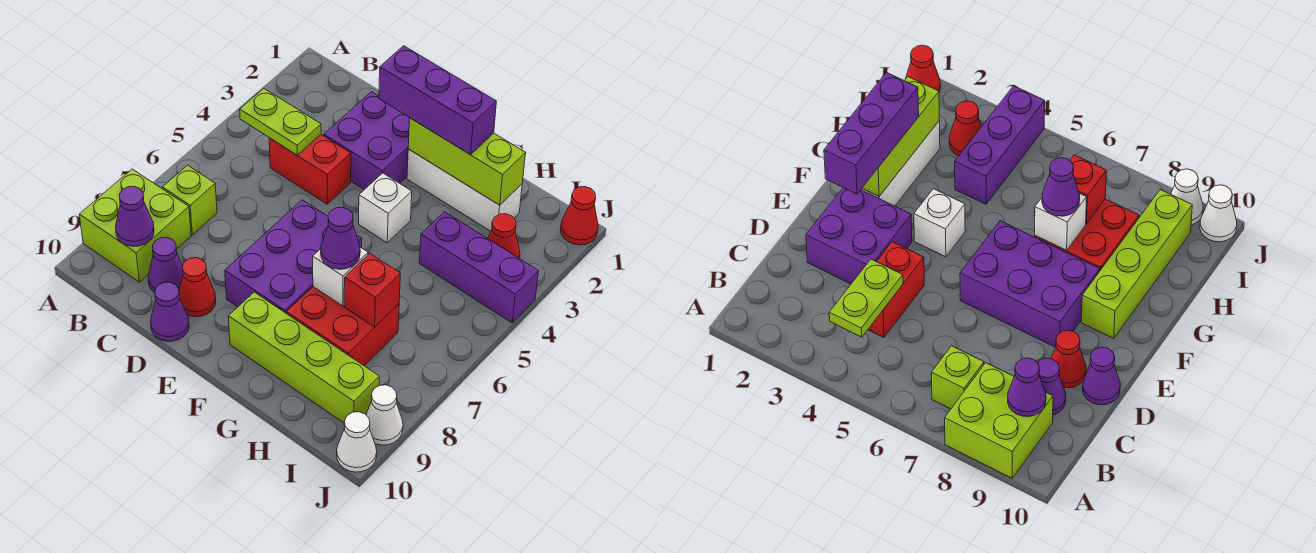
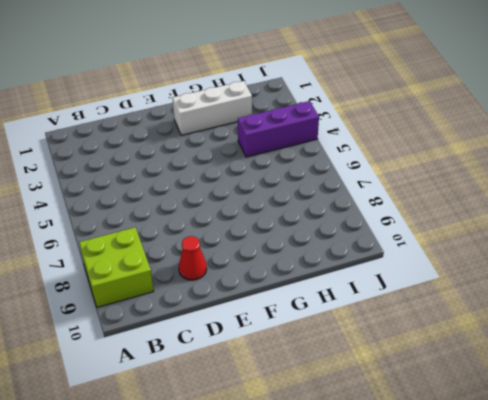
none -> lime brick B7 level 1
none -> red brick C4:D4 level 1
none -> purple cone C9 level 1

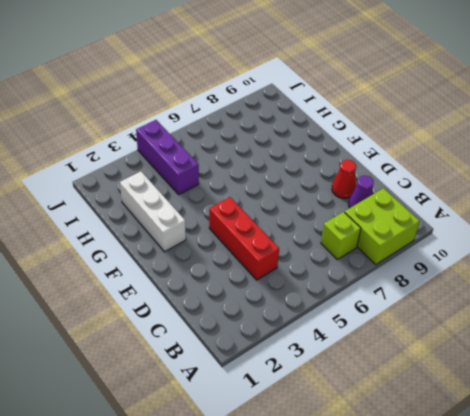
red brick C4:E4 level 1 -> red brick C4:D4 level 1
none -> purple brick D2:E3 level 1
none -> purple cone D10 level 1
none -> purple brick E6:F8 level 1

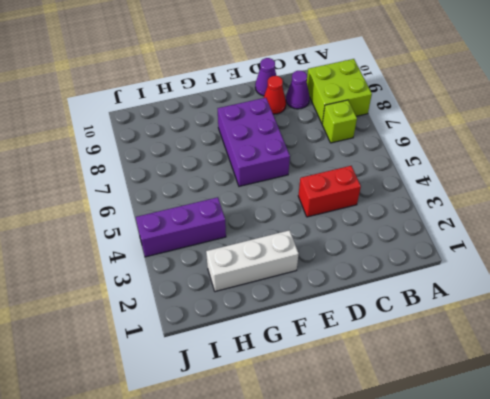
none -> purple brick D2:E3 level 1
none -> white brick F4 level 1
none -> lime brick F9:I9 level 1

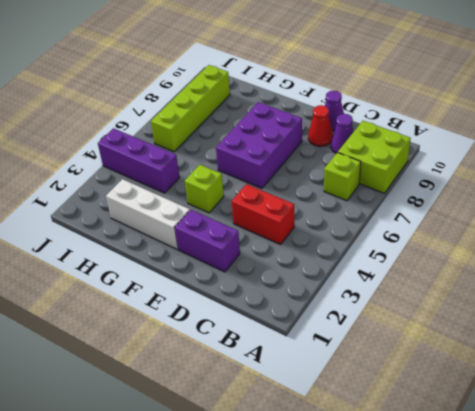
purple brick D2:E2 level 1 -> purple brick D2:E3 level 1
lime brick F4 level 1 -> white brick F4 level 1
lime brick I6:I9 level 1 -> lime brick F9:I9 level 1
none -> red brick G7:H8 level 1
none -> red cone I3 level 1
none -> red cone J1 level 1

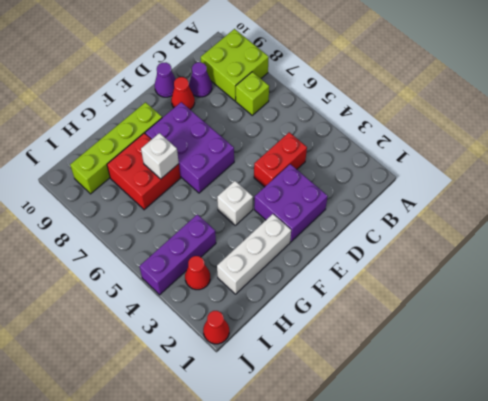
none -> white cone J9 level 1
none -> white cone J10 level 1
none -> lime plate B4:C4 level 2

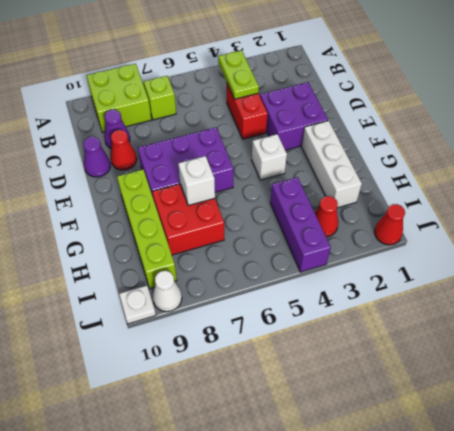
white plate J10 level 1 -> white cone J10 level 1
none -> purple cone B9 level 2
none -> lime brick F2:H2 level 2
none -> red brick H7 level 2

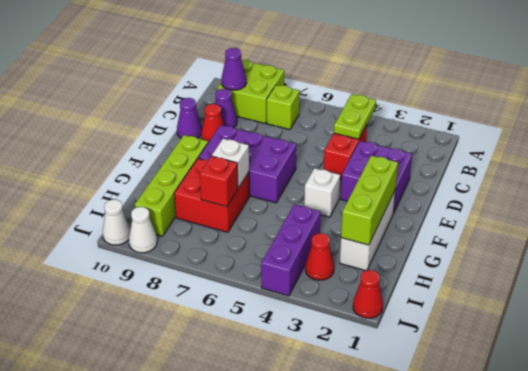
none -> purple brick E2:G2 level 3
none -> purple cone G7 level 3

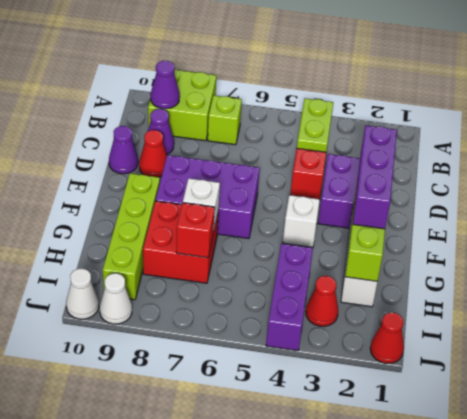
none -> purple cone G7 level 3

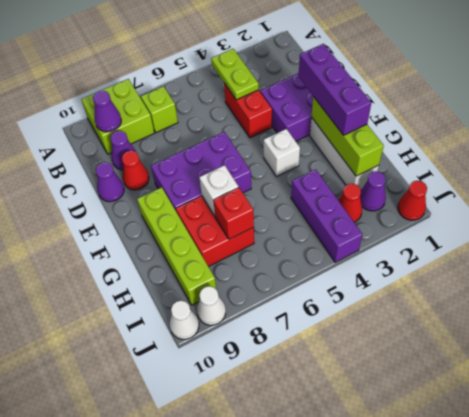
purple cone I2 level 1 -> purple cone G7 level 3

